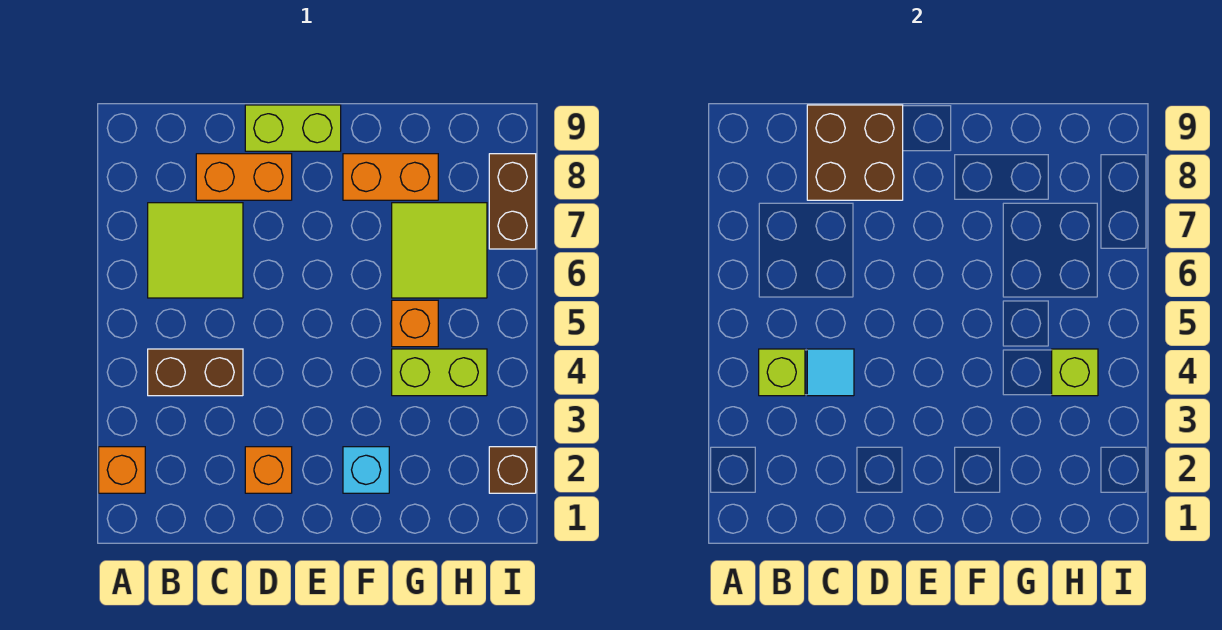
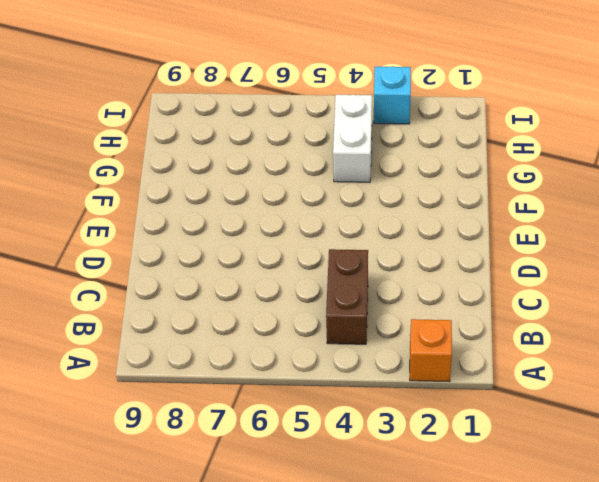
white brick G4:H4 level 1 -> lime brick G4:H4 level 1
cyan brick I3 level 1 -> cyan brick F2 level 1
none -> lime tile B6:C7 level 1
none -> orange brick C8:D8 level 1
none -> orange brick D2 level 1

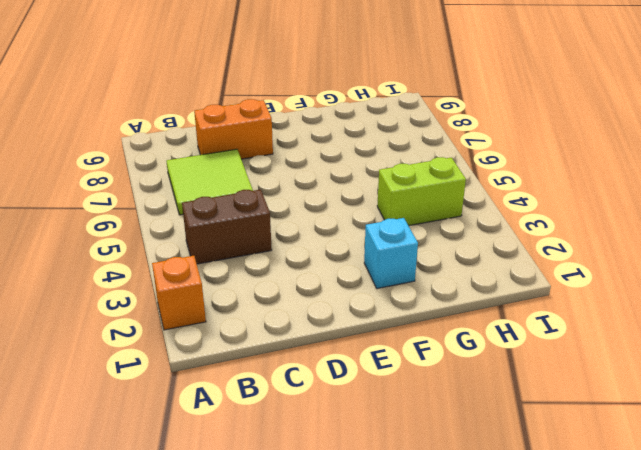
none -> orange brick D2 level 1
none -> lime brick D9:E9 level 1
none -> orange brick F8:G8 level 1

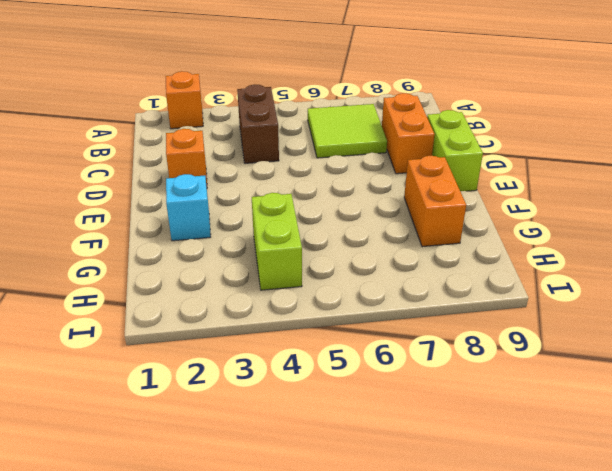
none -> orange brick G5 level 1
none -> lime tile G6:H7 level 1
none -> brown brick I2 level 1

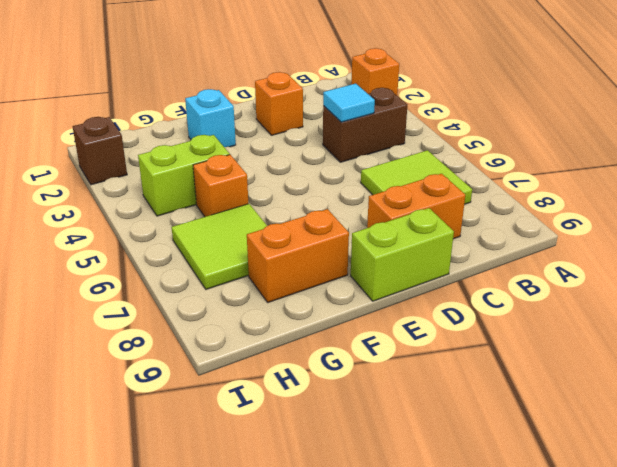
none -> brown brick I7:I8 level 1
none -> lime brick B4 level 2
none -> brown brick C8:D9 level 2

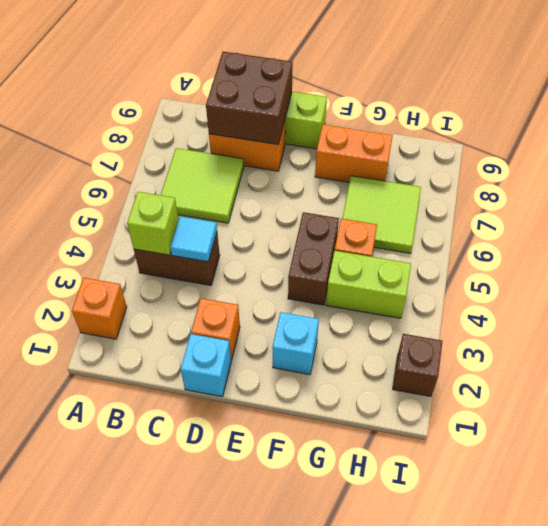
cyan brick D1 level 1 -> none
brown brick F4:F5 level 1 -> brown brick I7:I8 level 1
none -> lime brick H4 level 2

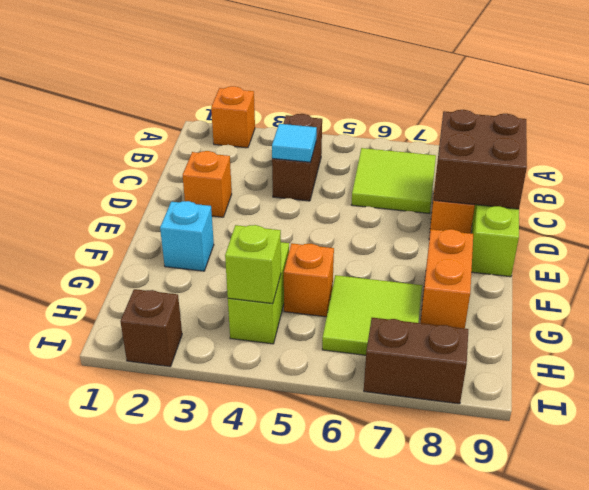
none -> lime brick B4 level 2

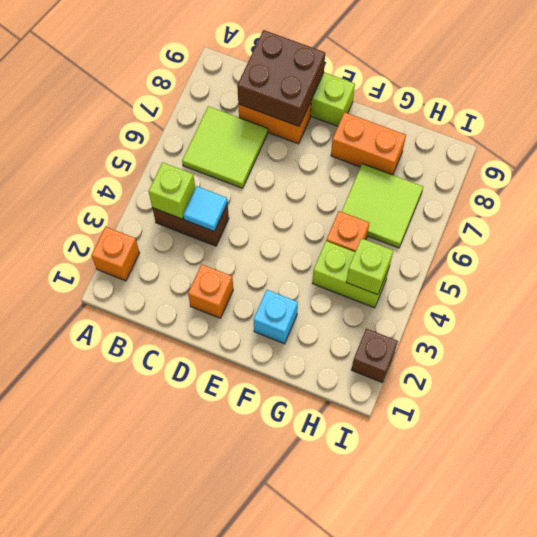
none -> brown brick I7:I8 level 1

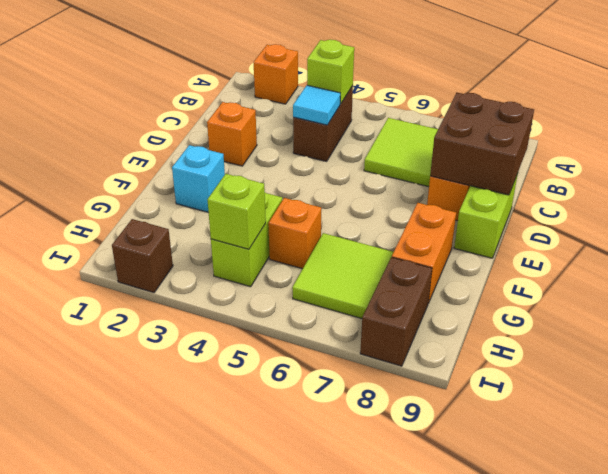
brown brick H8:I8 level 1 -> brown brick I7:I8 level 1

